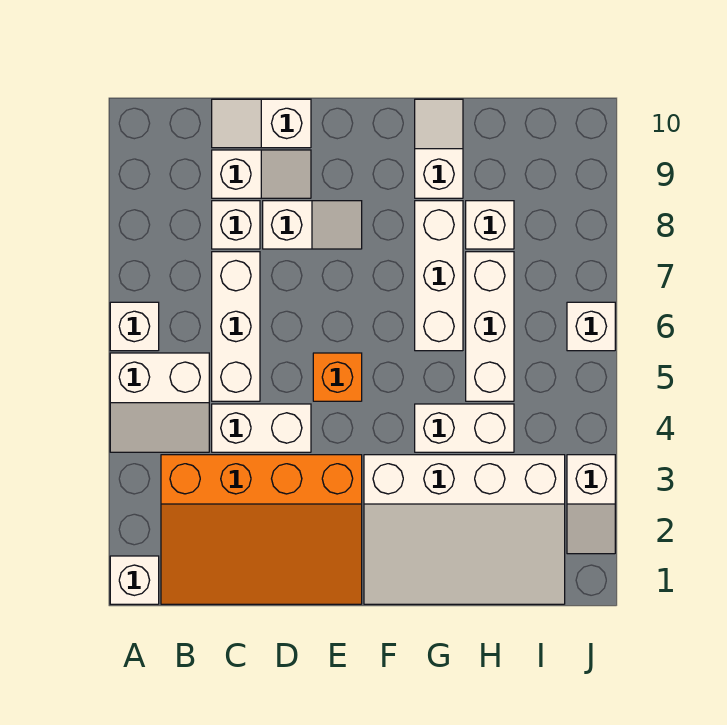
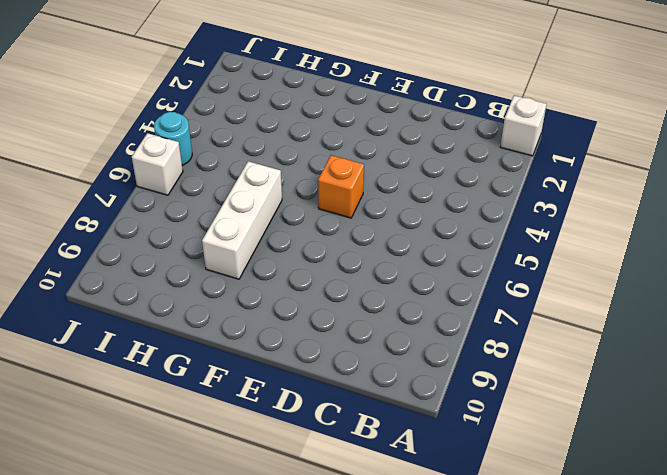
cyan round brick J5 level 1 -> none
none -> white slope A4:B5 level 1 top 5
none -> white brick A6 level 1
none -> orange slope B1:E3 level 1 top 3

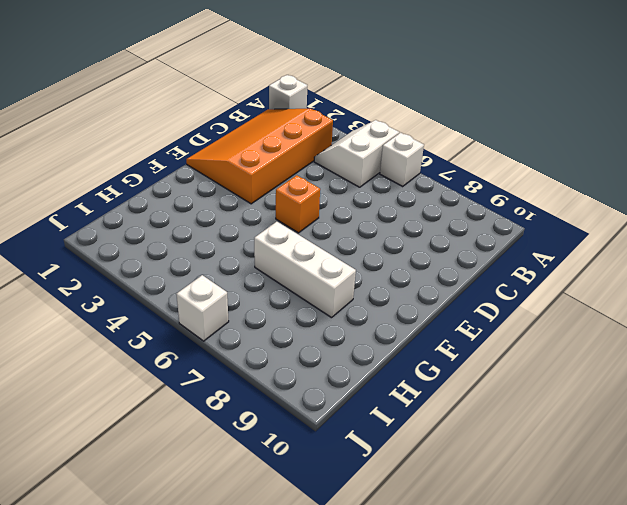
none -> white brick C4:D4 level 1
none -> white brick C5:C7 level 1
none -> white brick C8 level 1

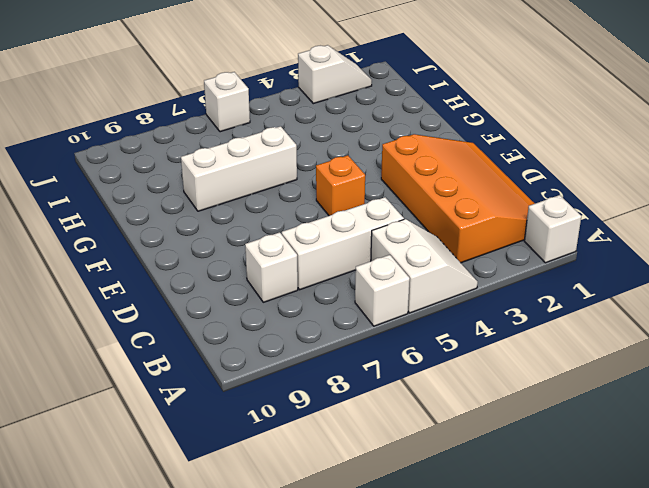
none -> white brick C4:D4 level 1
none -> white slope C9:D9 level 1 top C
none -> white slope C10:D10 level 1 top D

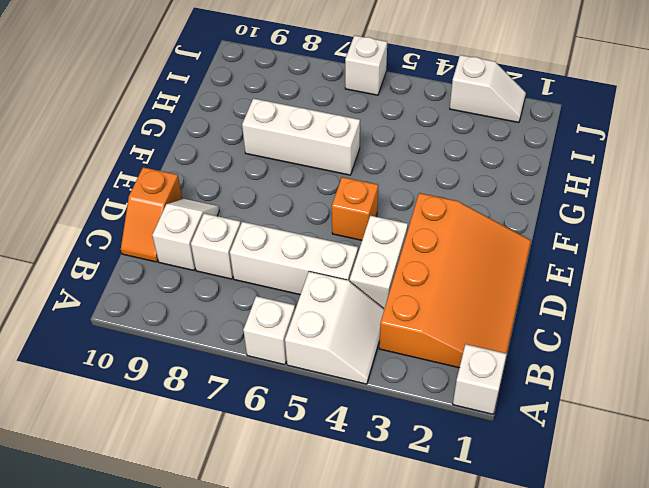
orange slope C10:D10 level 1 top D -> white slope C10:D10 level 1 top D
none -> white slope D8:E8 level 1 top D
none -> white slope F1:I3 level 1 top 3
none -> white brick G4:H4 level 1

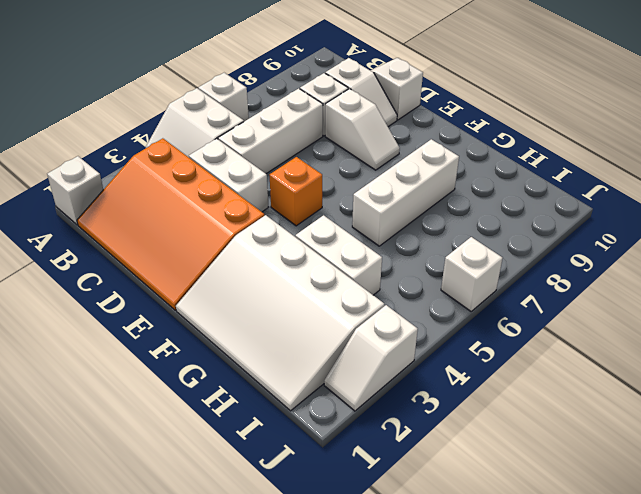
none -> white slope G9:G10 level 1 top 9
none -> white brick H5:H7 level 1
none -> white brick H8 level 1

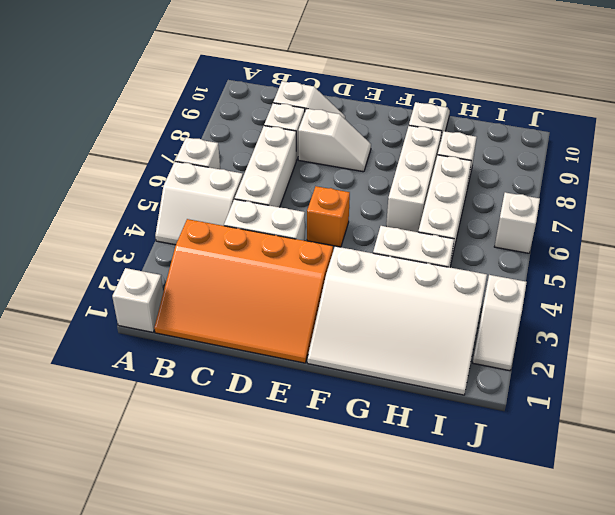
none -> white slope C10:D10 level 1 top D

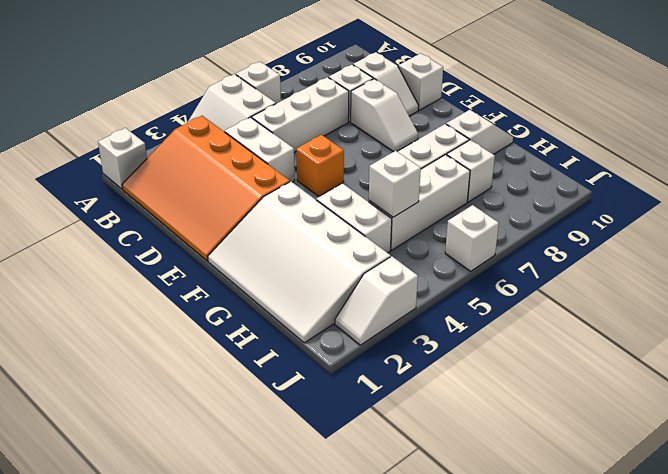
white brick H5 level 2 -> none

